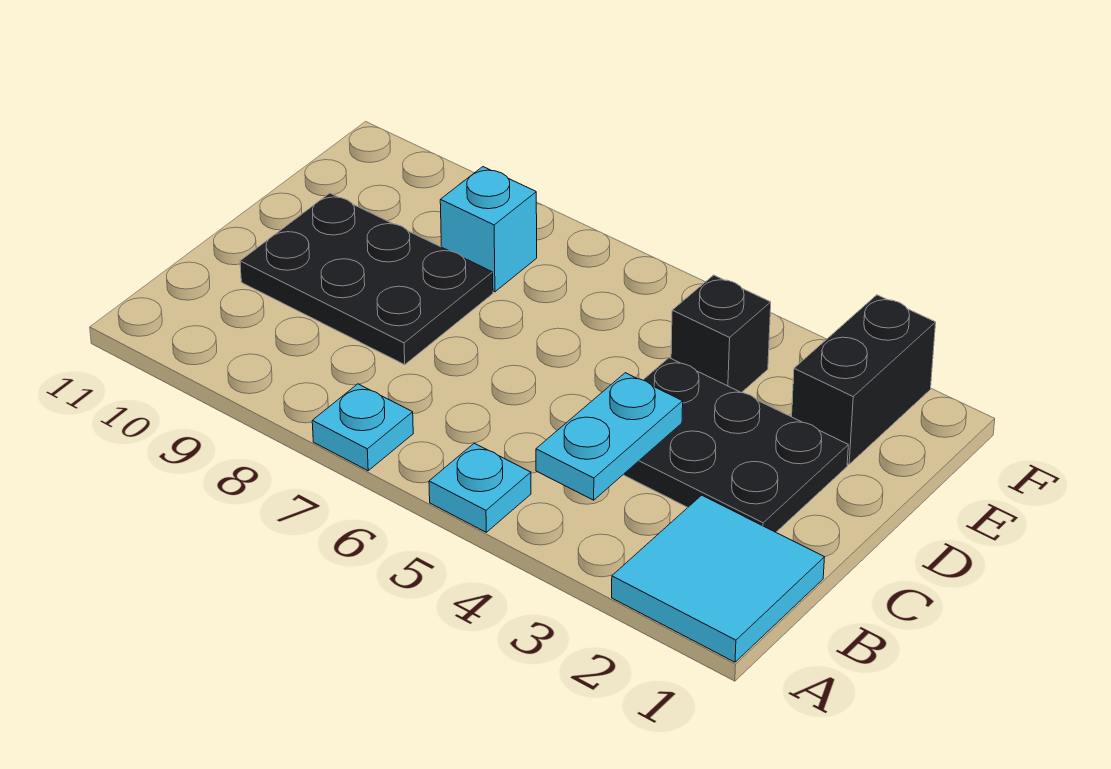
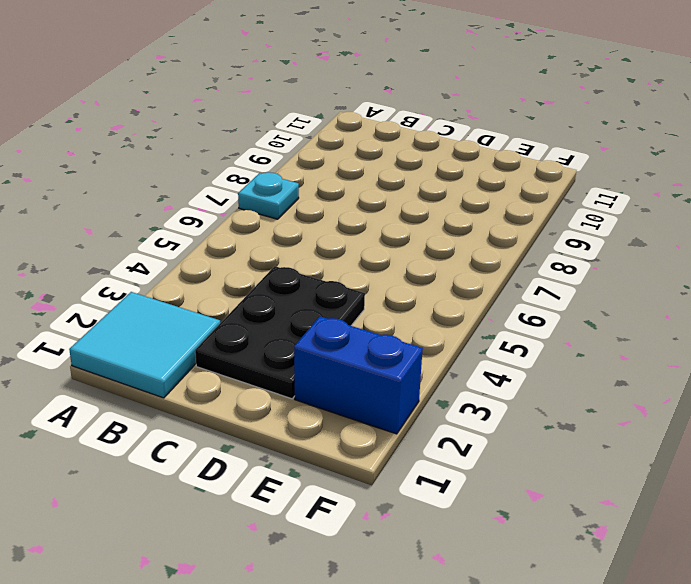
blue brick E2:F2 level 1 -> black brick E2:F2 level 1
none -> cyan plate A5 level 1
none -> black plate C8:D10 level 1

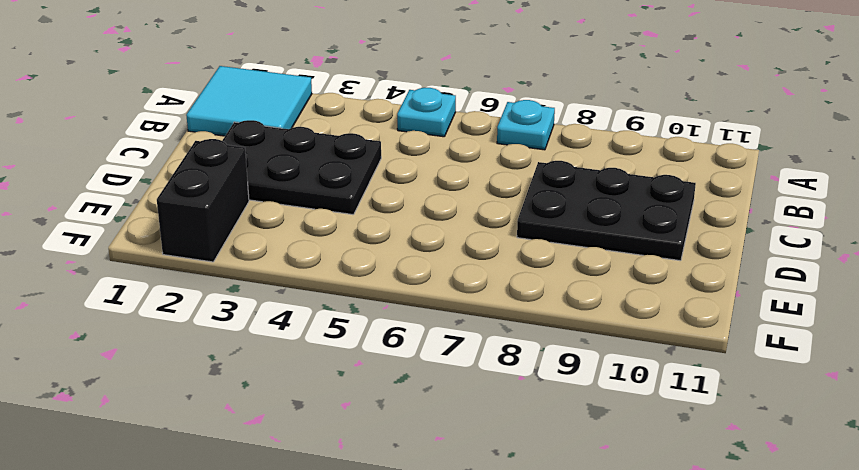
none -> black brick E4 level 1
none -> cyan brick E8 level 1

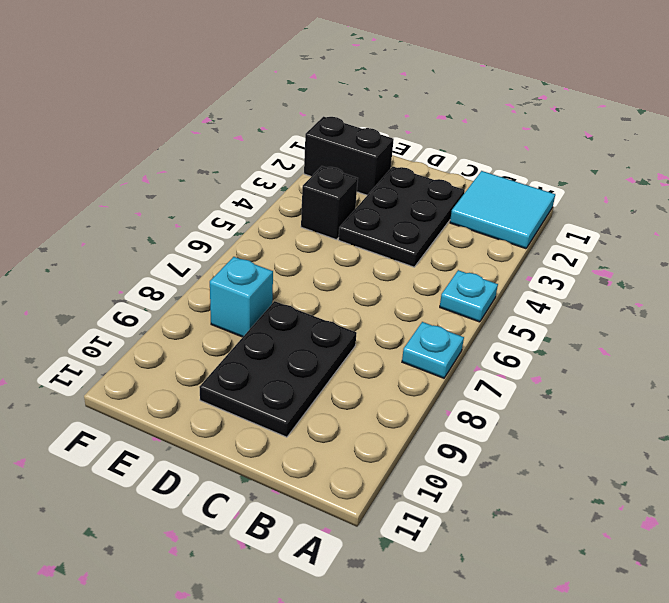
none -> cyan plate B4:C4 level 2

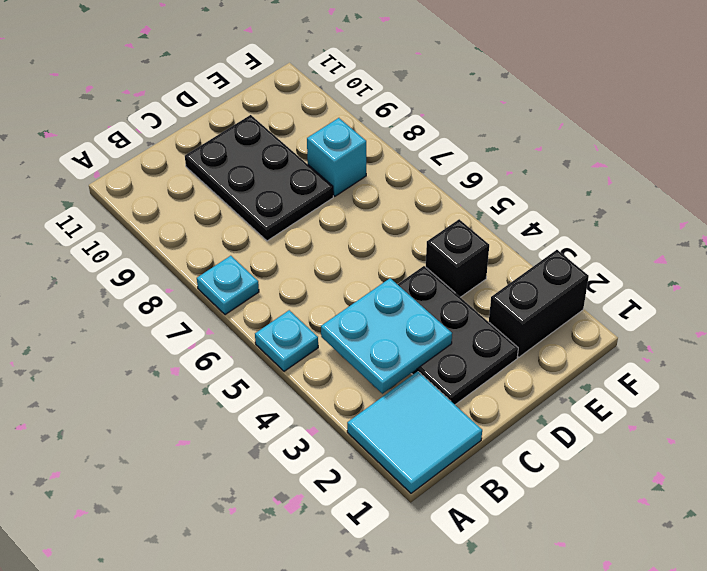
cyan plate B3:C4 level 2 -> cyan plate B4:C4 level 2

